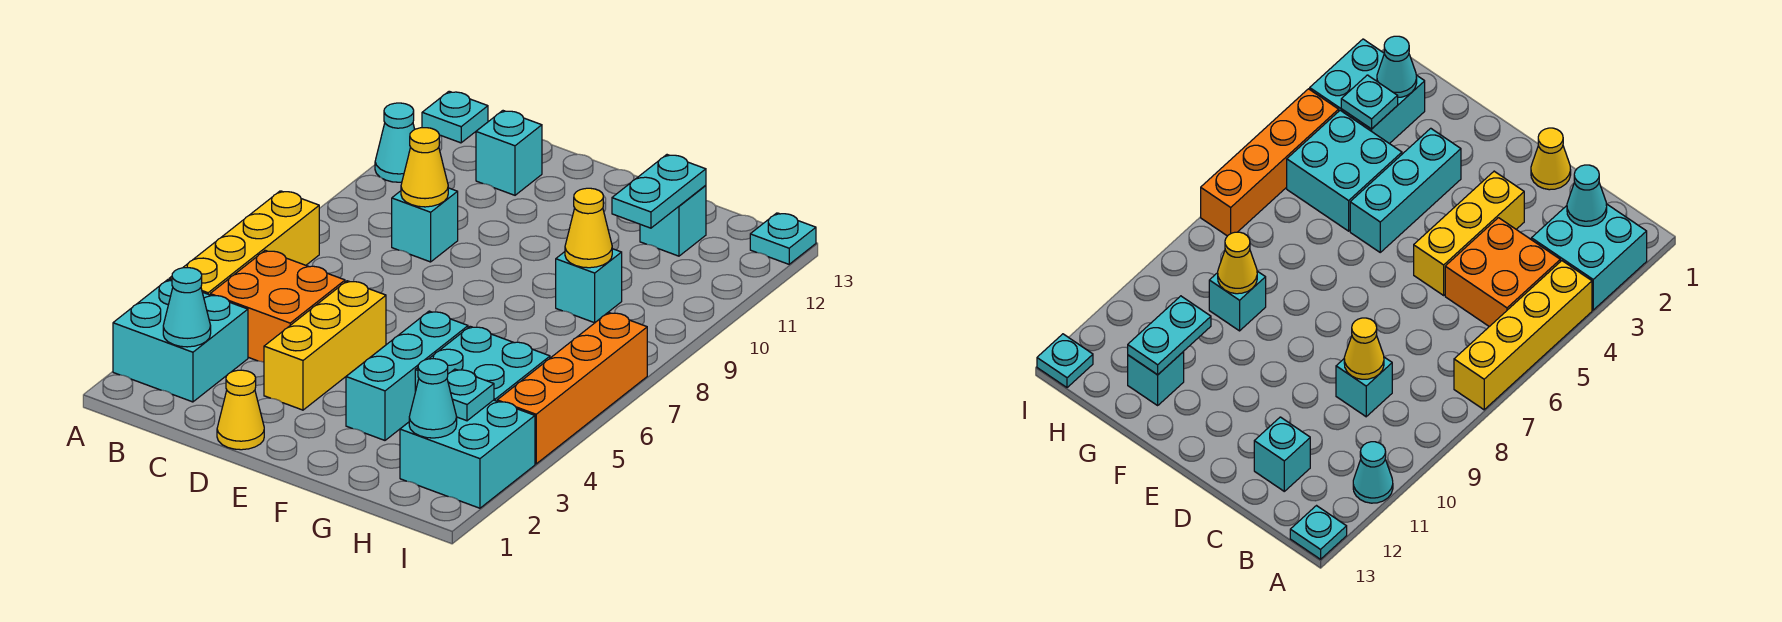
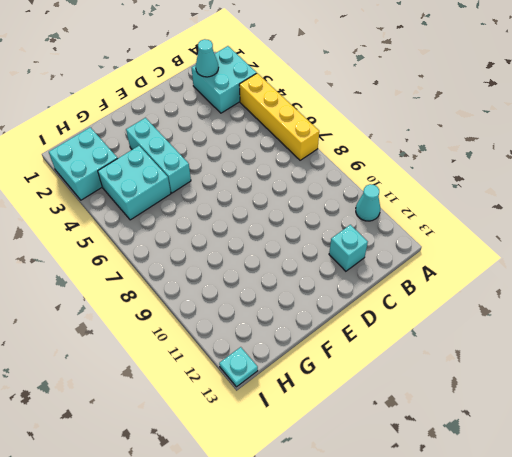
none -> cyan plate A13 level 1
none -> orange brick B4:C5 level 1
none -> cyan brick C9 level 1

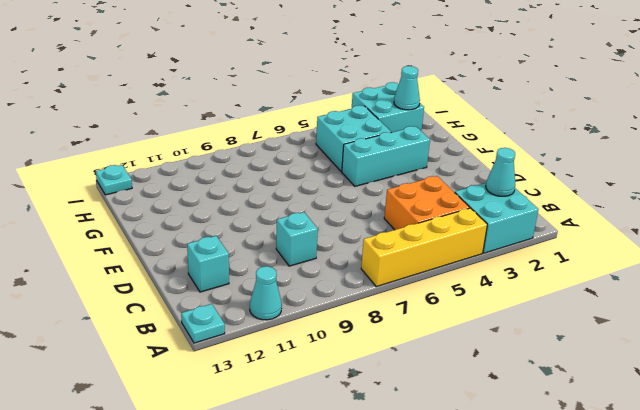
none -> yellow cone D1 level 1
none -> yellow brick D3:D5 level 1
none -> cyan brick G9 level 1

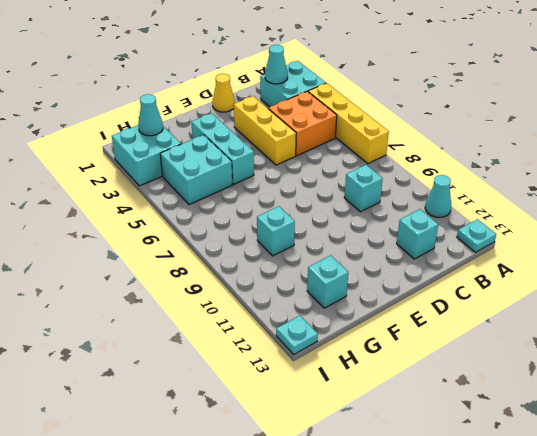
none -> orange brick I4:I7 level 1
none -> yellow cone C9 level 2
none -> yellow cone G9 level 2

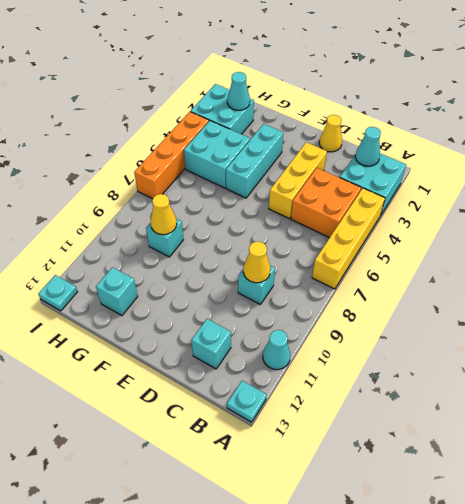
none -> cyan plate G11:G12 level 2
none -> cyan plate H3 level 2

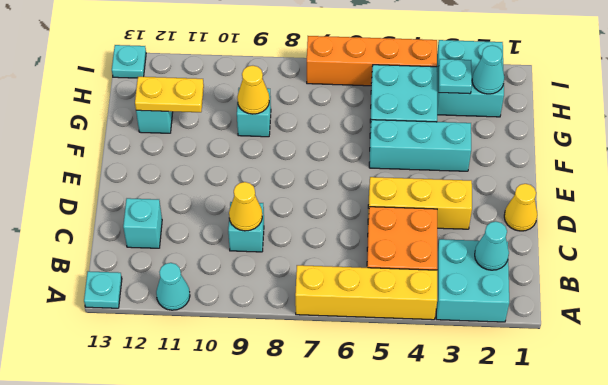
yellow plate G11:G12 level 2 -> cyan plate G11:G12 level 2

